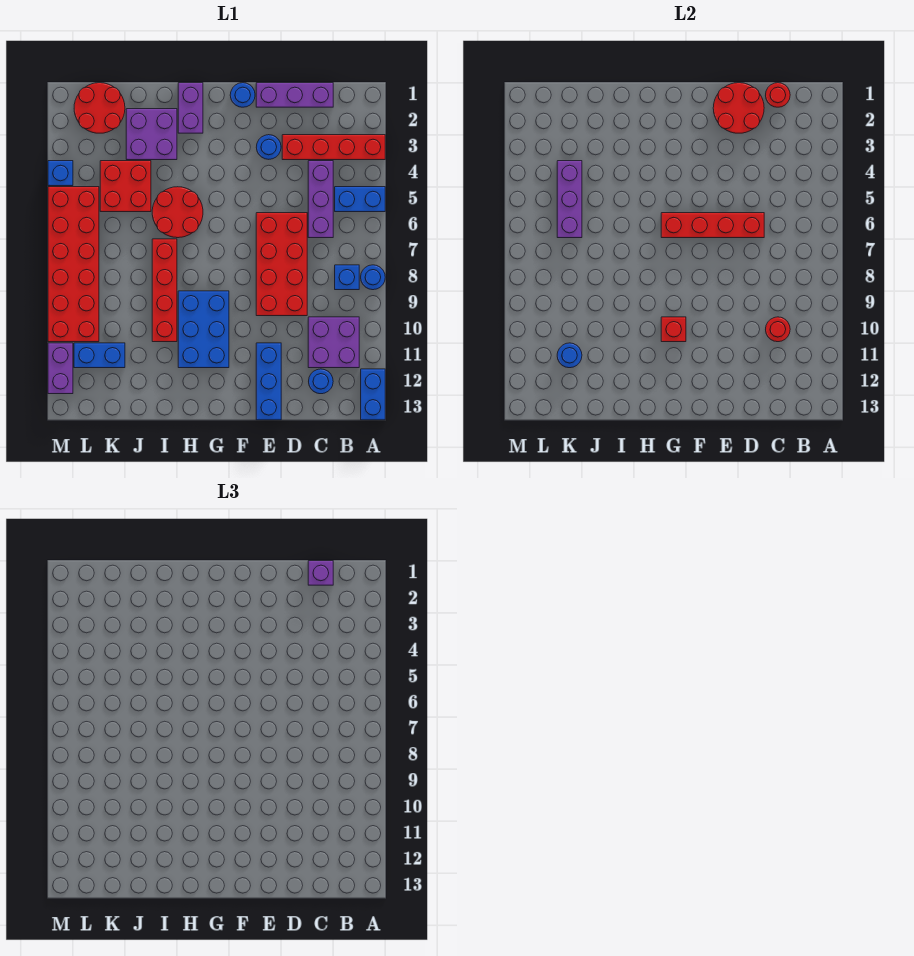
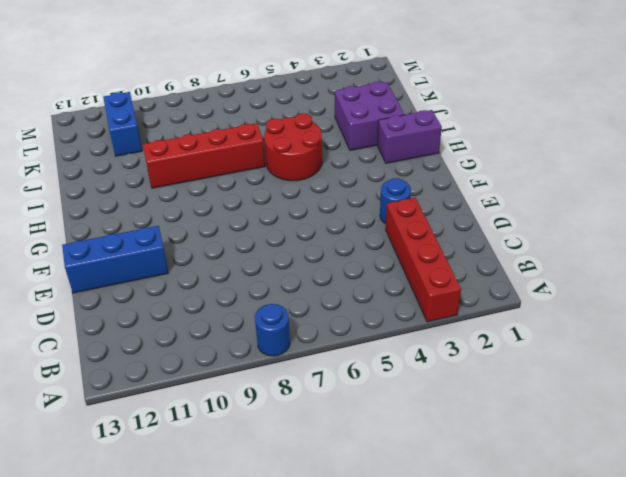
none -> blue brick A5:B5 level 1
none -> blue brick A12:A13 level 1
none -> blue brick B8 level 1
none -> purple brick B10:C11 level 1

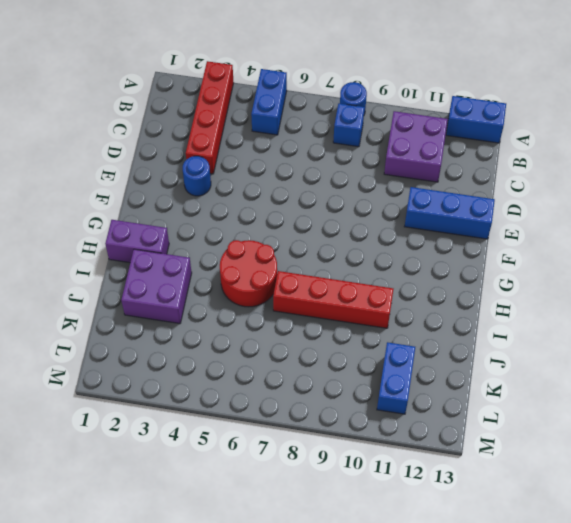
none -> purple brick C1:E1 level 1
none -> purple brick C4:C6 level 1
none -> blue round brick C12 level 1
none -> red brick D6:E9 level 1

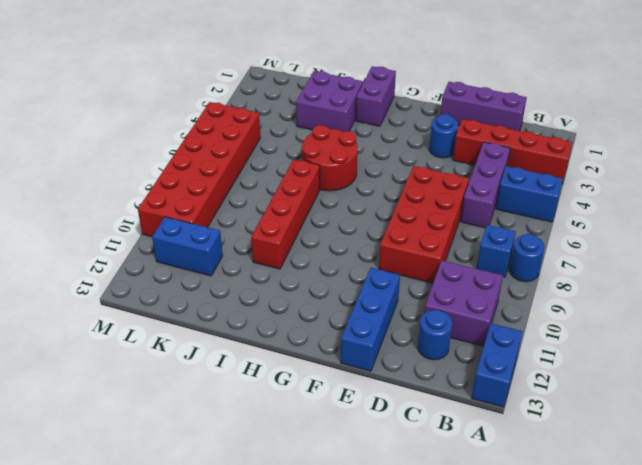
none -> blue round brick F1 level 1
none -> blue brick G9:H11 level 1
none -> red brick J4:K5 level 1
none -> red round brick K1:L2 level 1

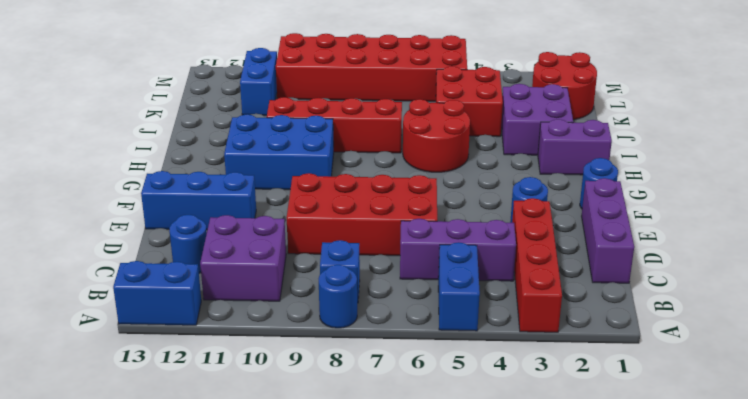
none -> blue brick M4 level 1
none -> purple brick M11:M12 level 1
none -> red round brick C1 level 2
none -> red round brick C10 level 2

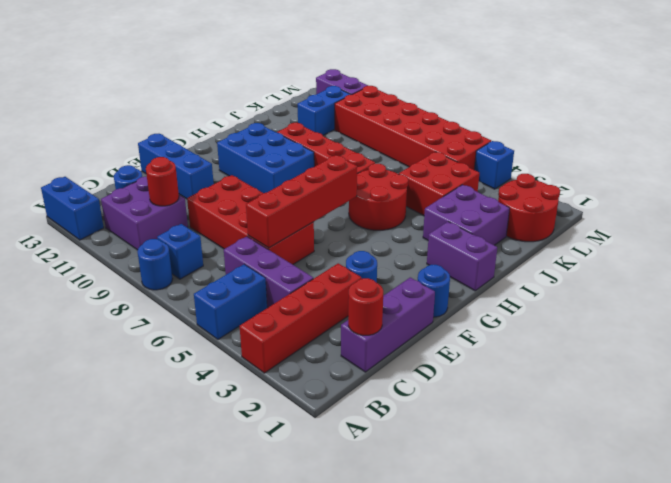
none -> red round brick D1:E2 level 2
none -> red brick G10 level 2
none -> purple brick K4:K6 level 2
none -> blue round brick K11 level 2

